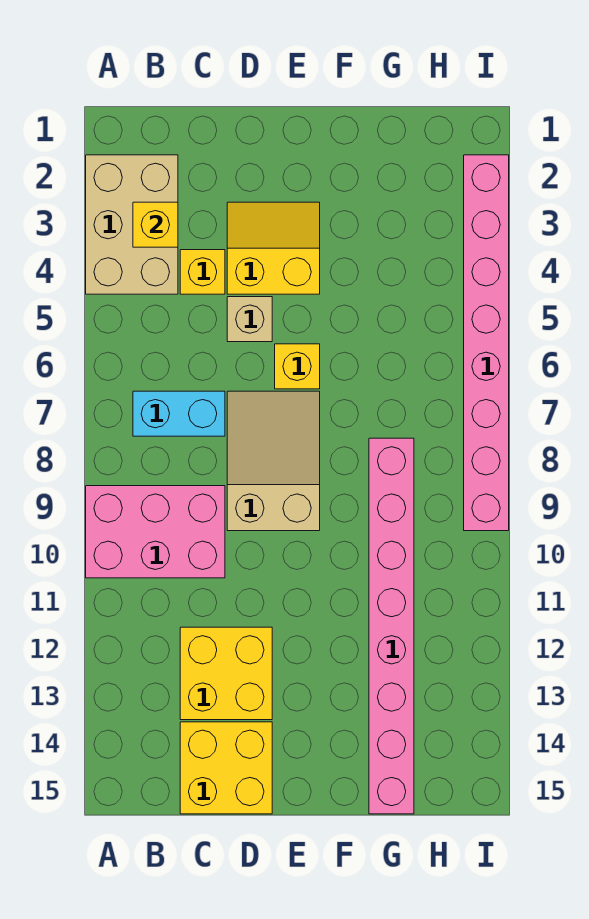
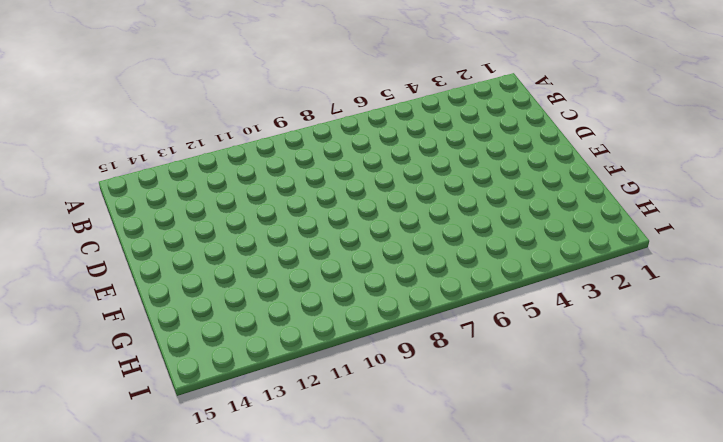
none -> tan brick A2:B4 level 1
none -> pink brick A9:C10 level 1
none -> cyan brick B7:C7 level 1

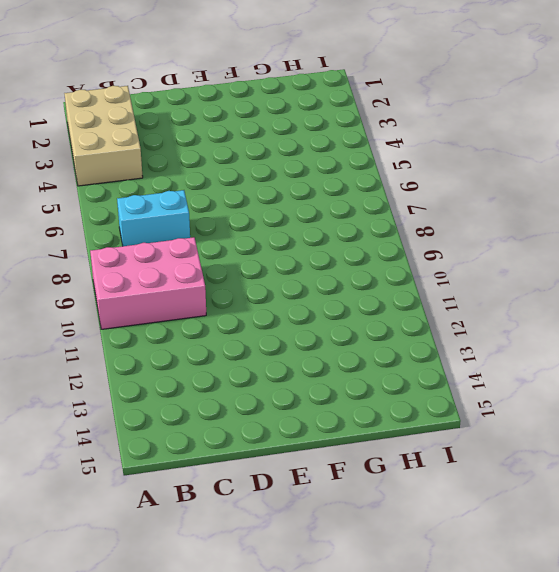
none -> yellow brick C4 level 1
none -> yellow brick C12:D13 level 1
none -> yellow brick C14:D15 level 1

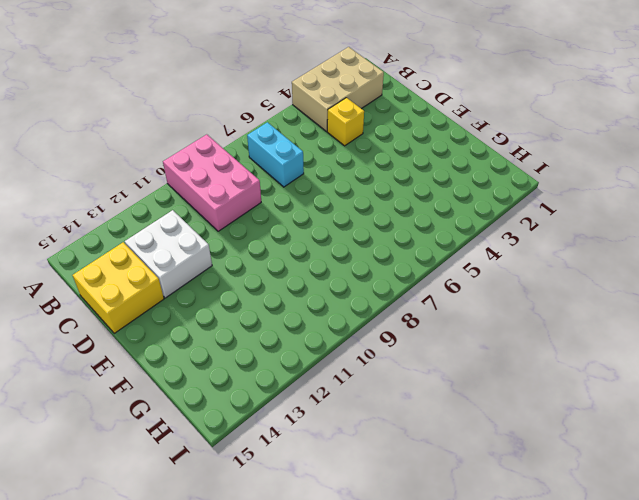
white brick C12:D13 level 1 -> yellow brick C12:D13 level 1
none -> yellow slope D3:E4 level 1 top 4
none -> tan brick D5 level 1
none -> tan slope D7:E9 level 1 top 9

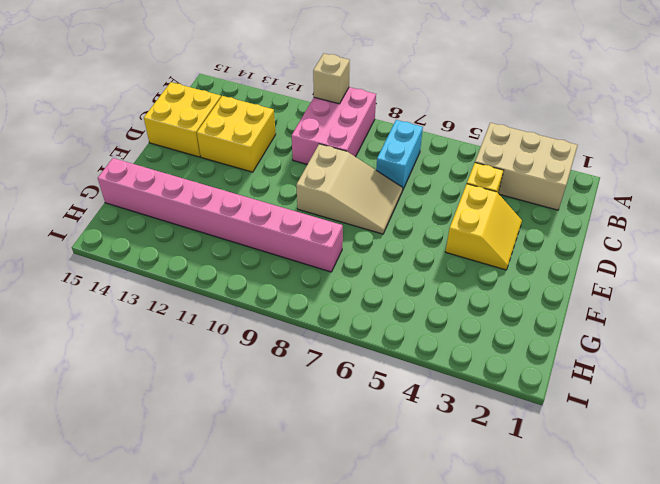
tan brick A10 level 2 -> tan brick D5 level 1
none -> yellow brick E6 level 1
none -> pink brick I2:I9 level 1
none -> yellow brick B3 level 2

